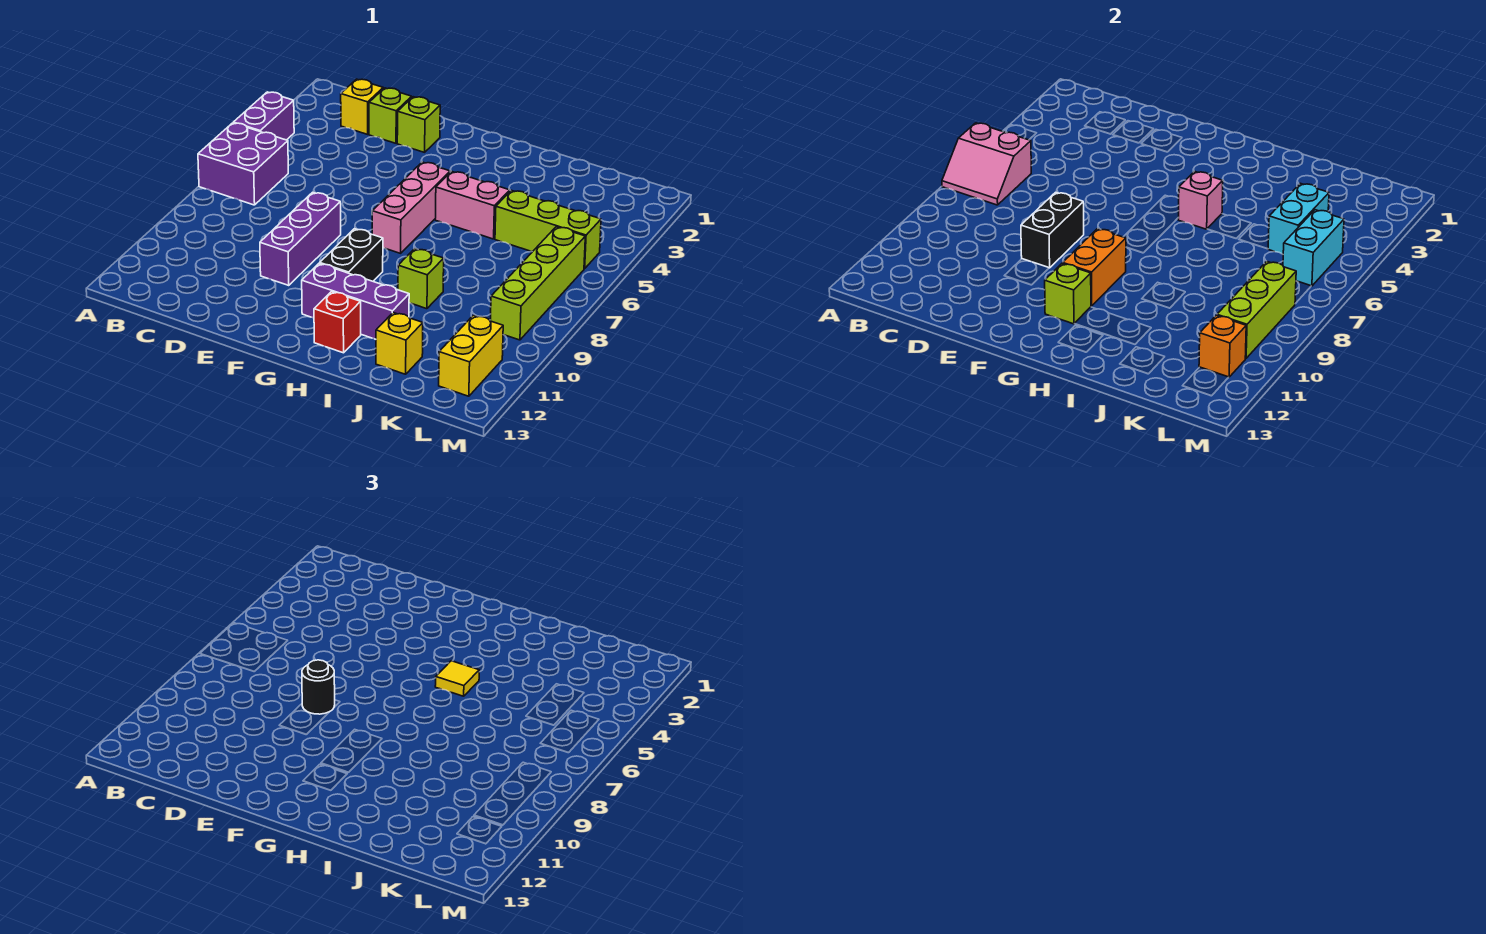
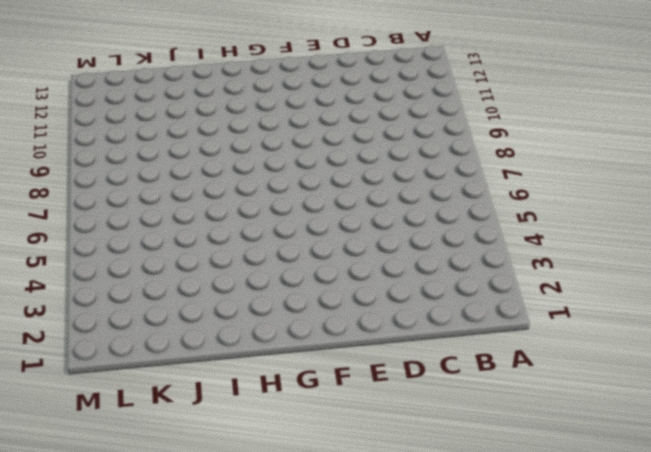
none -> purple brick A4:A5 level 1
none -> purple brick A6:B7 level 1
none -> yellow brick C2 level 1

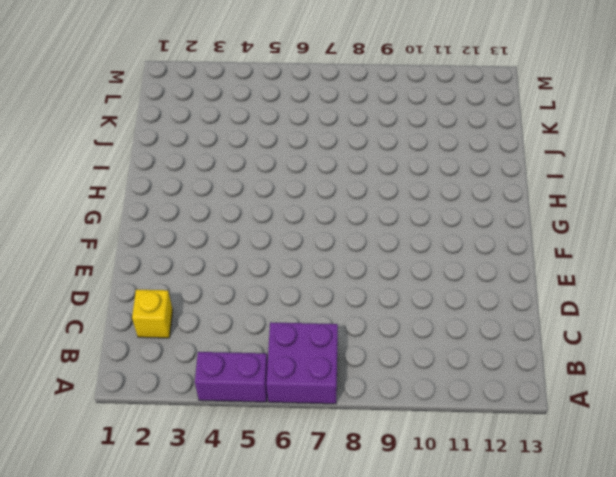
none -> lime brick D2 level 1
none -> lime brick E2 level 1
none -> purple brick E8:E10 level 1

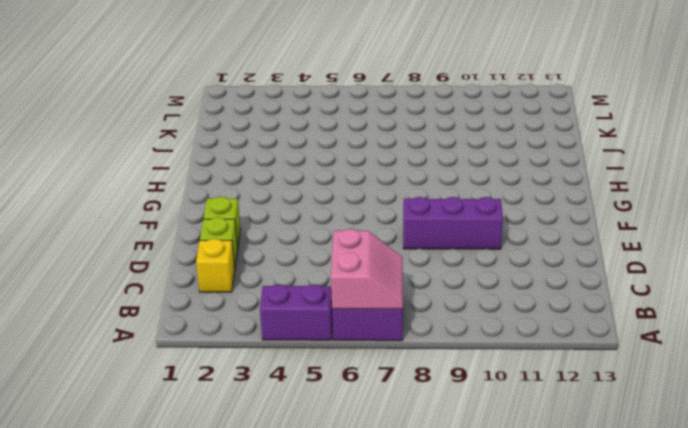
none -> pink brick G5:G7 level 1
none -> black brick G9:G10 level 1
none -> purple brick G11:I11 level 1

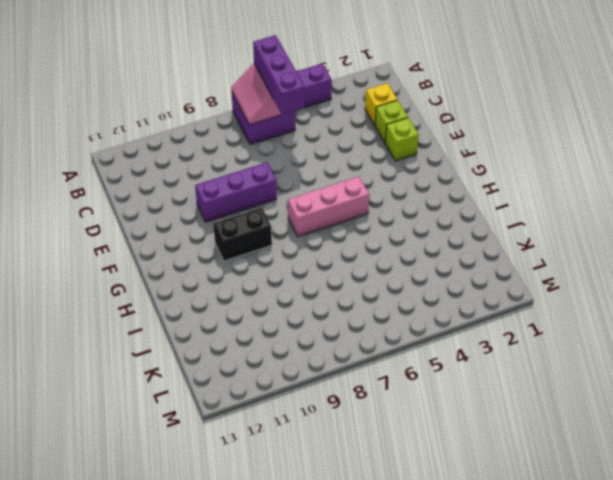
purple brick A6:C6 level 3 -> purple brick G11:I11 level 1
none -> pink brick H5:I5 level 1
none -> red brick H12 level 1
none -> lime brick I9 level 1

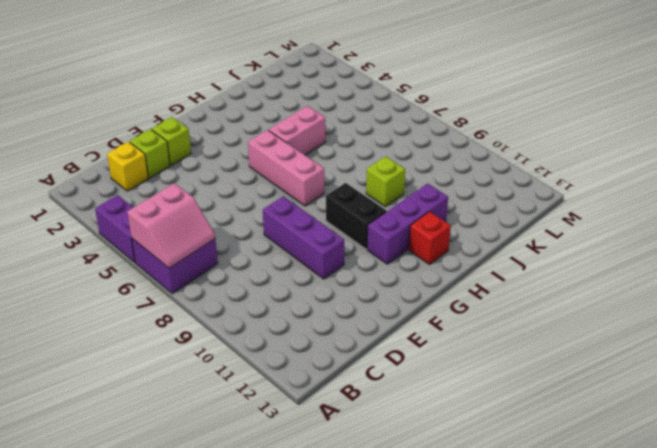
none -> lime brick J5:L5 level 1
none -> yellow brick J12 level 1
none -> lime brick L6:L9 level 1

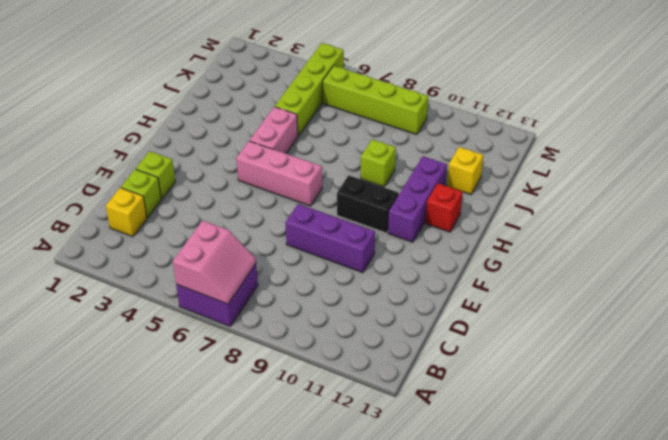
lime brick J5:M5 level 1 -> lime brick J5:L5 level 1
none -> purple brick A4:A5 level 1
none -> yellow brick L11:L12 level 1
none -> black brick E8:E9 level 2

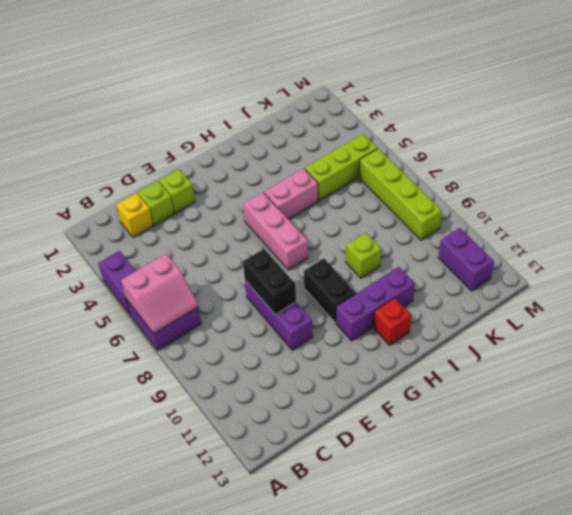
purple brick L11:L12 level 1 -> yellow brick L11:L12 level 1
none -> yellow brick J12 level 1
none -> orange brick G9:G10 level 2
none -> lime brick G11 level 2

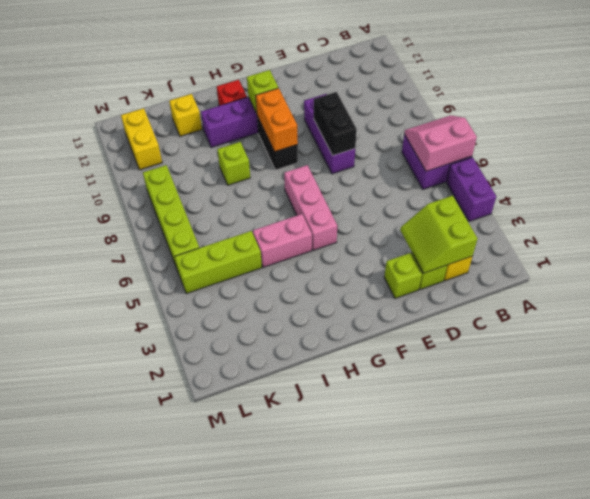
lime slope C2:D3 level 2 top C -> none
none -> pink brick H5 level 2
none -> cyan brick K4:K5 level 2
none -> cyan brick L5:L6 level 2

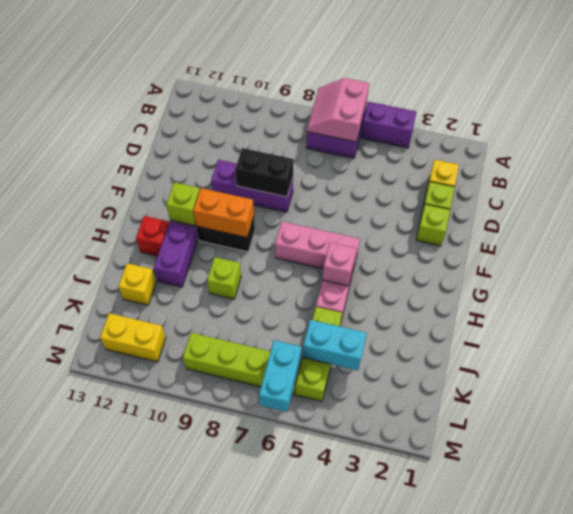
cyan brick L6:M6 level 2 -> cyan brick L5:L6 level 2
none -> lime brick L8:L10 level 2
none -> orange brick L11 level 2
none -> black round brick E8 level 3

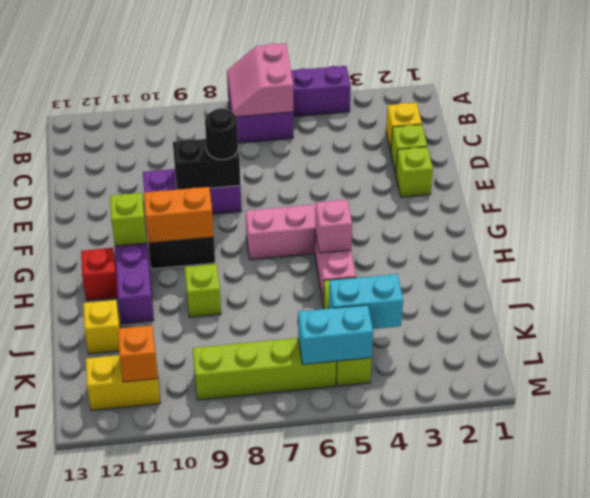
none -> lime brick L8:L10 level 2
none -> yellow tile H5 level 3

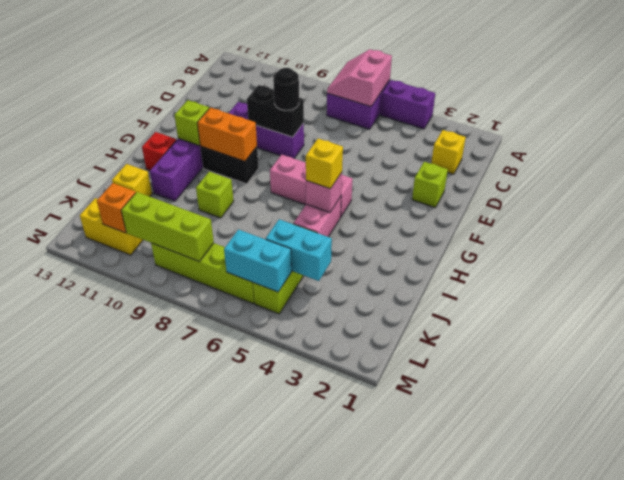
yellow brick H5 level 3 -> yellow tile H5 level 3
none -> lime brick D2 level 1

